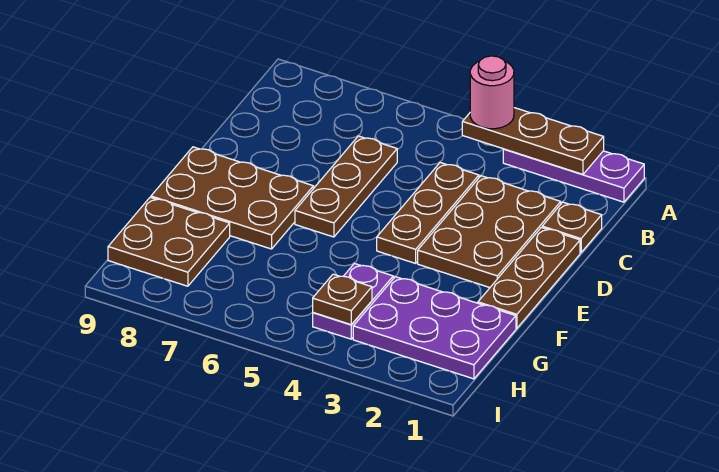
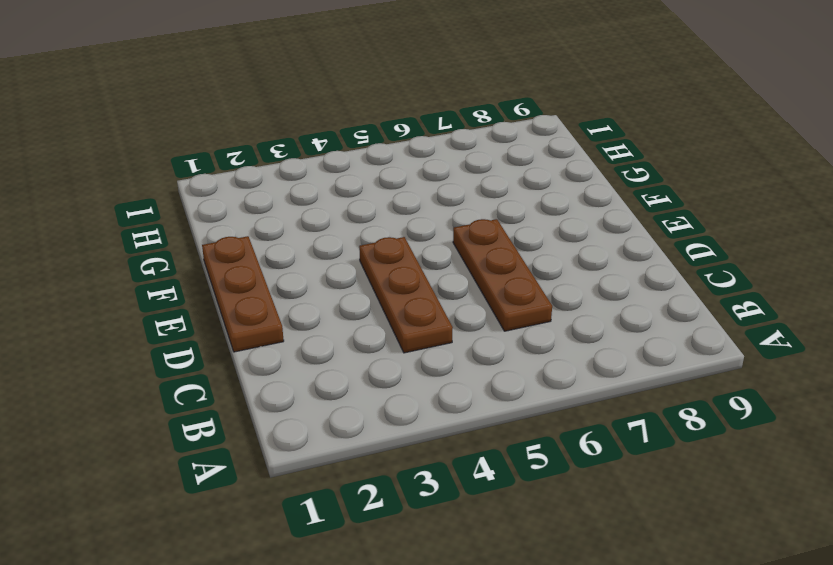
none -> purple plate A1:A3 level 1
none -> brown plate C1 level 1
none -> brown plate C2:E3 level 1

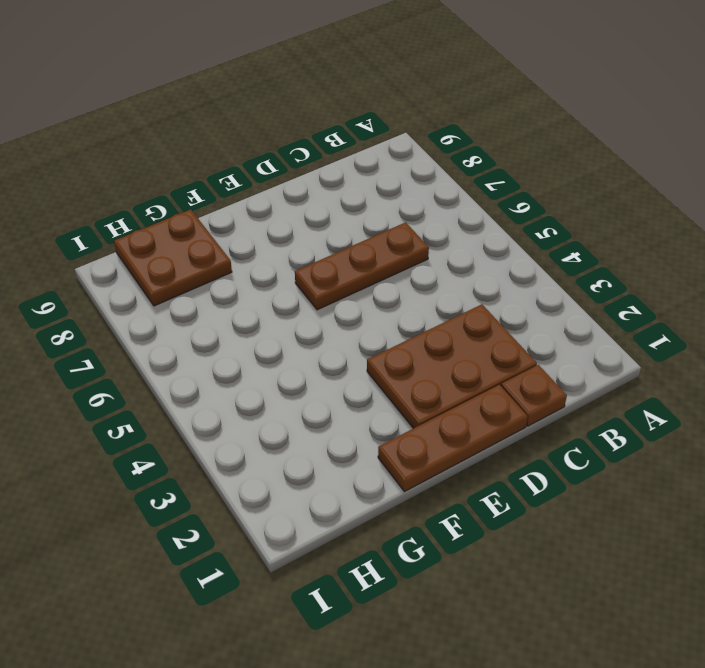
none -> purple plate A1:A3 level 1
none -> brown plate C4:E4 level 1
none -> brown plate E7:F9 level 1

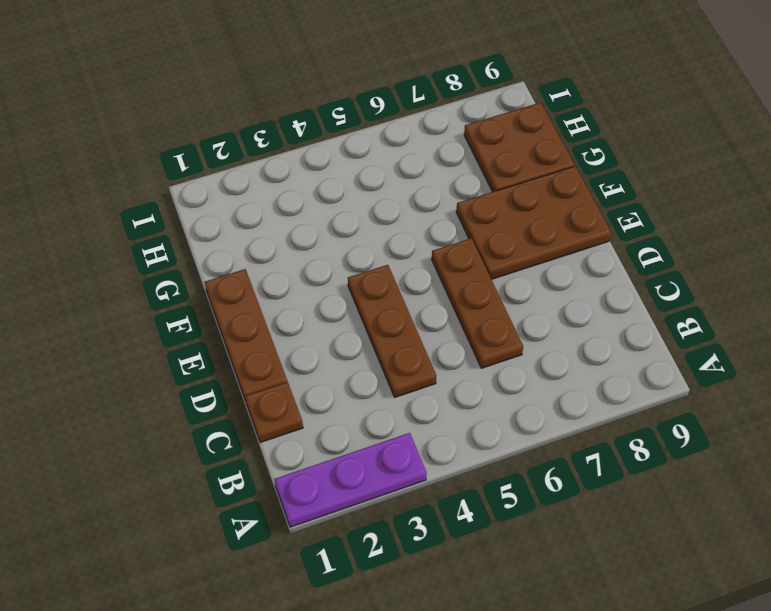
none -> brown plate C2:E3 level 1
none -> purple plate G1:H3 level 1
none -> purple plate G4:H4 level 1

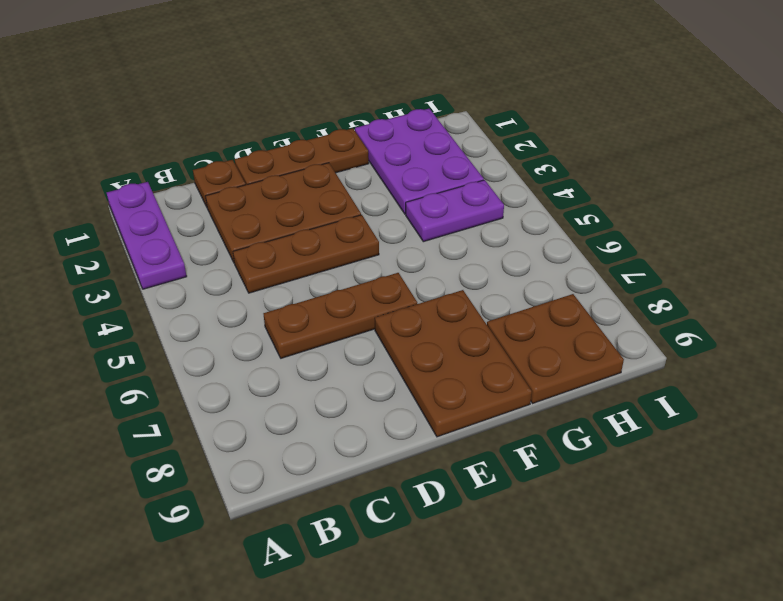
none -> brown plate A2:A4 level 2
none -> brown plate H4 level 2
none -> pink round brick A4 level 3

